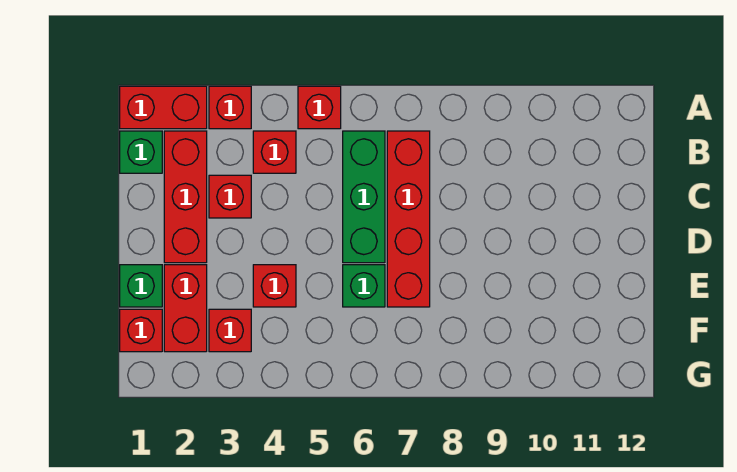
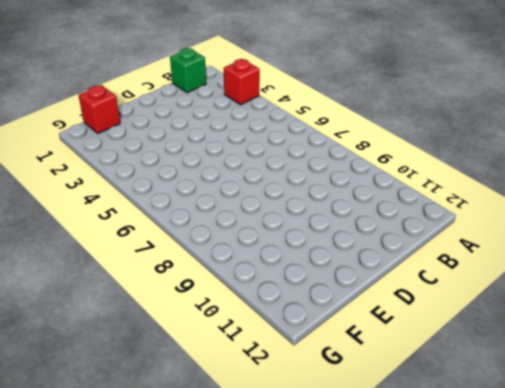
none -> red brick A1:A2 level 1
none -> red brick A5 level 1
none -> red brick B2:D2 level 1

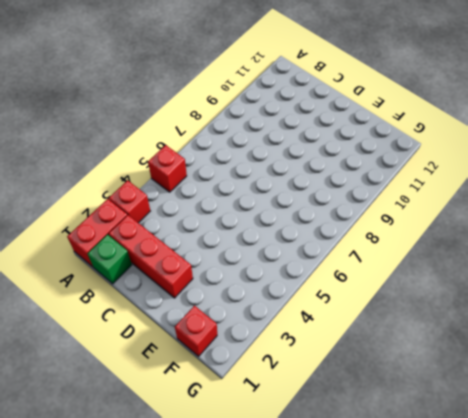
none -> red brick B4 level 1
none -> green brick B6:D6 level 1
none -> red brick B7:E7 level 1

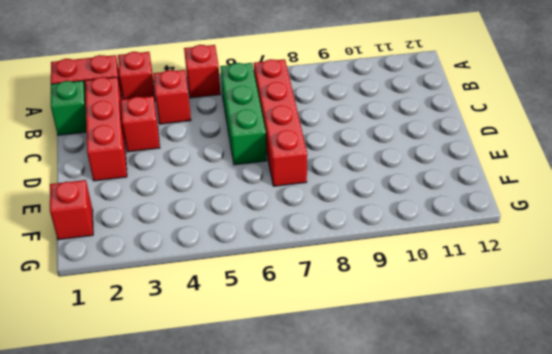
none -> green brick E1 level 1
none -> red brick E2:F2 level 1
none -> red brick E4 level 1

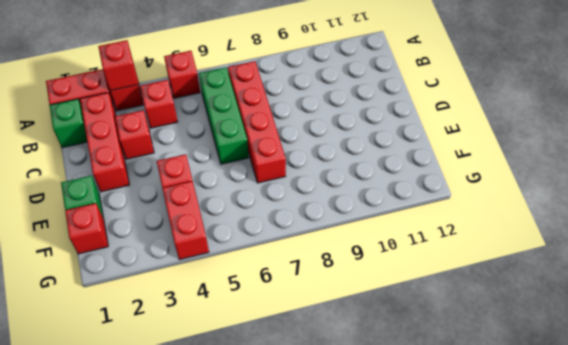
red brick A3 level 2 -> red brick F3 level 1
red brick F4:G4 level 1 -> red brick E2:F2 level 1
none -> green brick E6 level 1

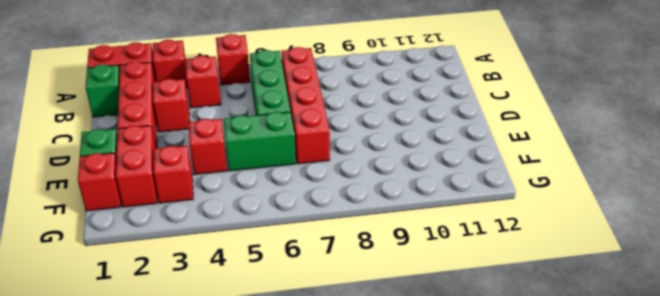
green brick E5:E6 level 1 -> green brick E6 level 1

